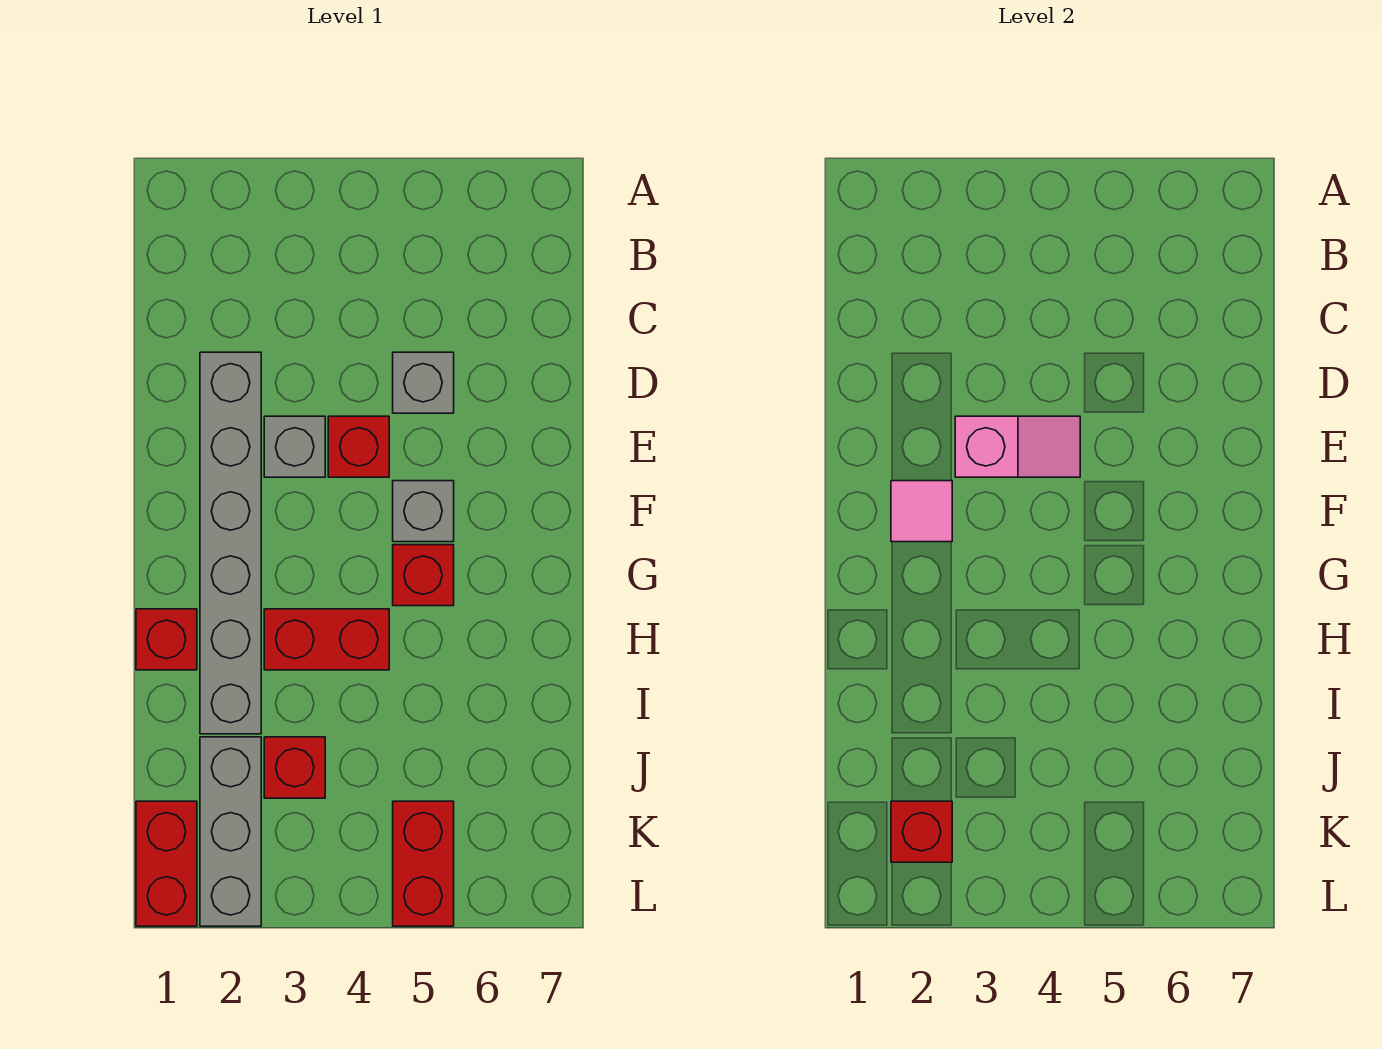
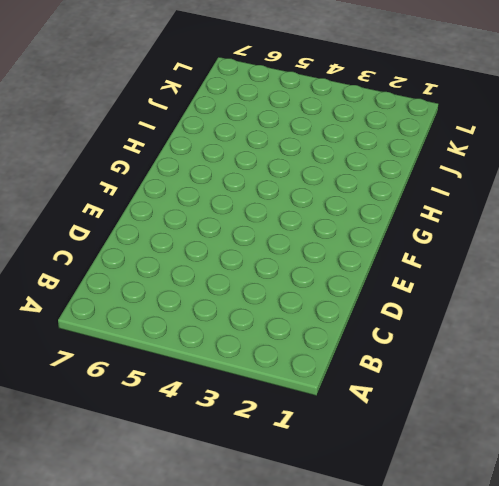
none -> grey brick D2:I2 level 1
none -> grey brick D5 level 1
none -> grey brick E3 level 1

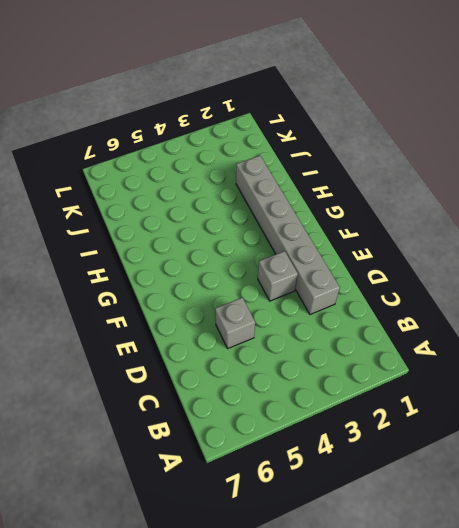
none -> red brick E4 level 1
none -> grey brick F5 level 1
none -> red brick G5 level 1

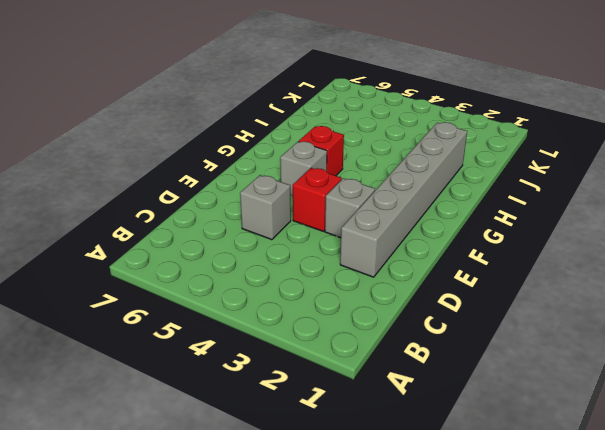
none -> red brick H1 level 1
none -> red brick H3:H4 level 1
none -> grey brick J2:L2 level 1

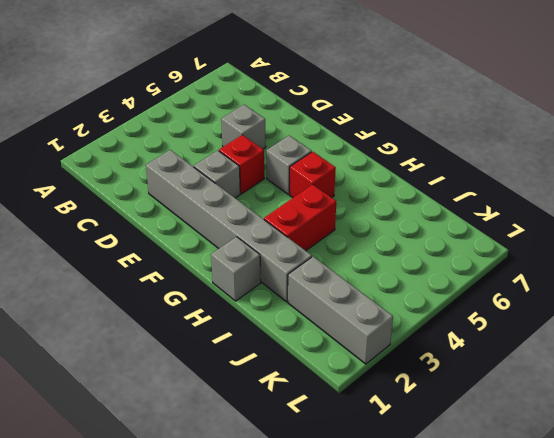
grey brick H1 level 1 -> red brick H1 level 1
none -> red brick J3 level 1
none -> red brick K1:L1 level 1
none -> red brick K5:L5 level 1

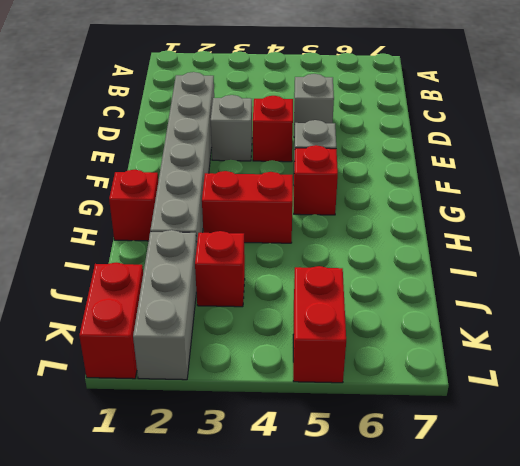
none -> pink slope E3:E4 level 2 top 3
none -> pink tile F2 level 2
none -> red brick K2 level 2

